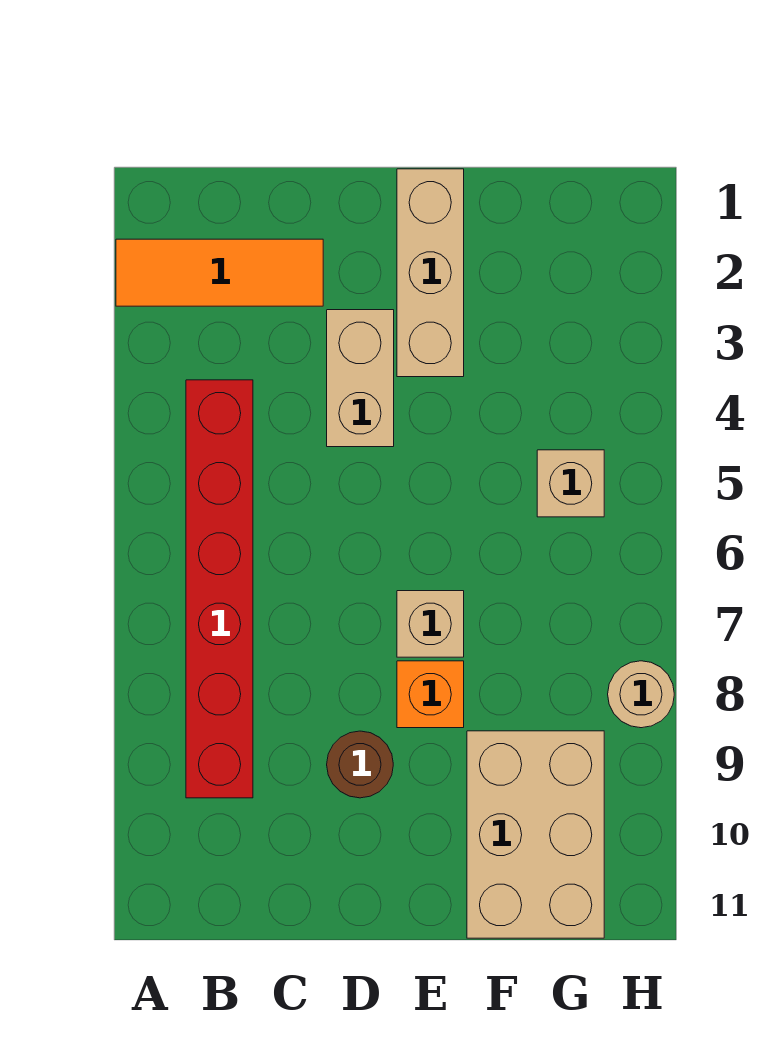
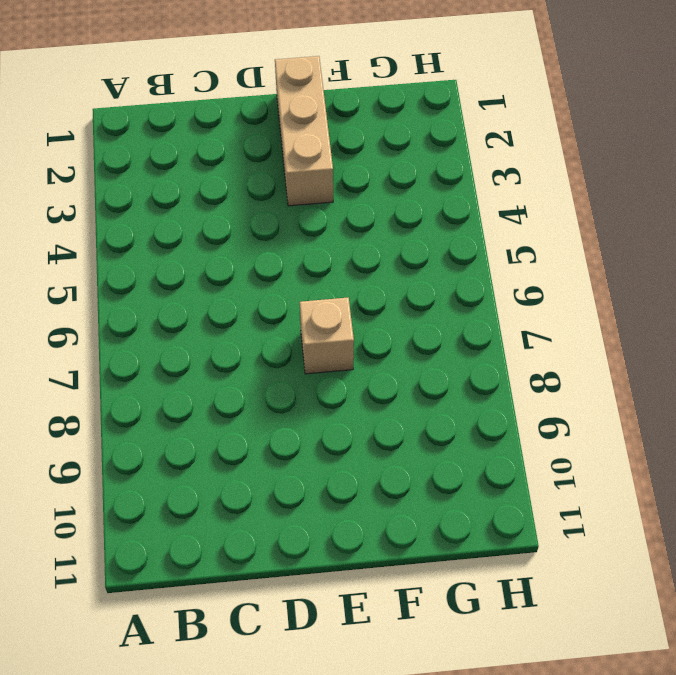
none -> orange tile A2:C2 level 1
none -> red brick B4:B9 level 1

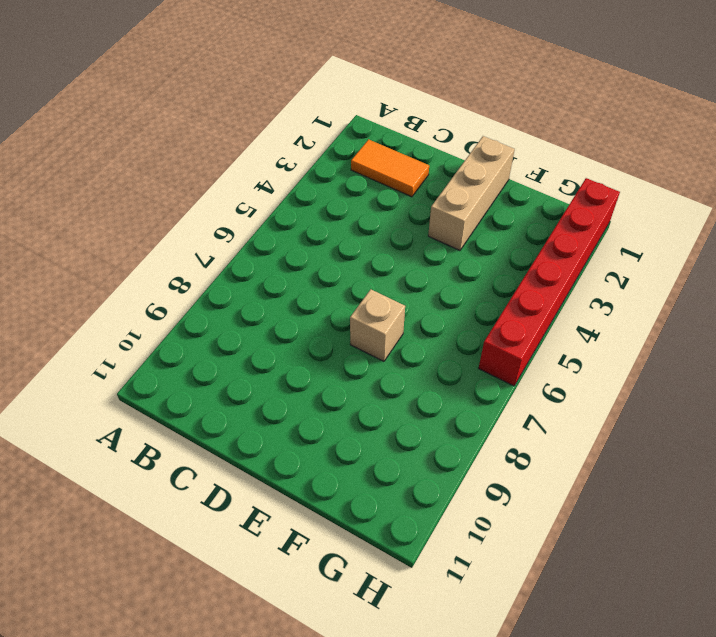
orange tile B2:C2 level 1 -> orange tile A2:C2 level 1
red brick H1:H6 level 1 -> red brick B4:B9 level 1
none -> tan brick D3:D4 level 1
none -> brown round brick D9 level 1

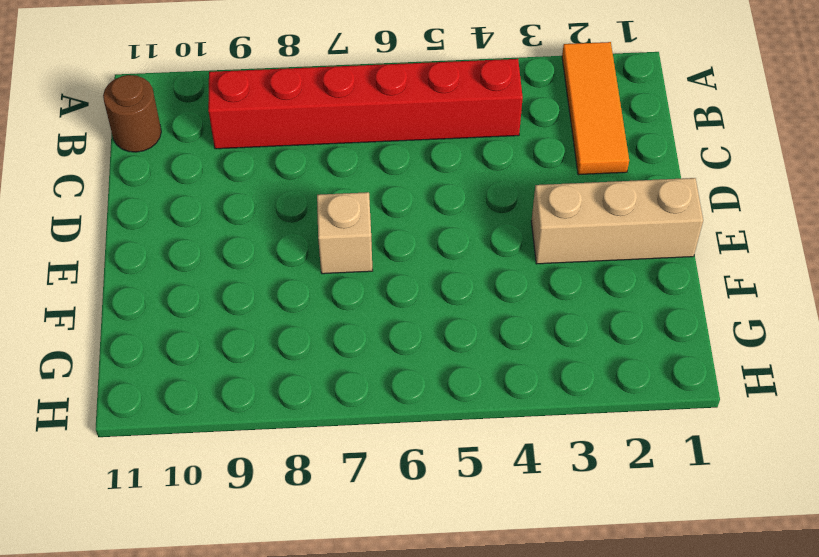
brown round brick B11 level 1 -> brown round brick D9 level 1
none -> tan brick D3:D4 level 1
none -> orange brick E8 level 1

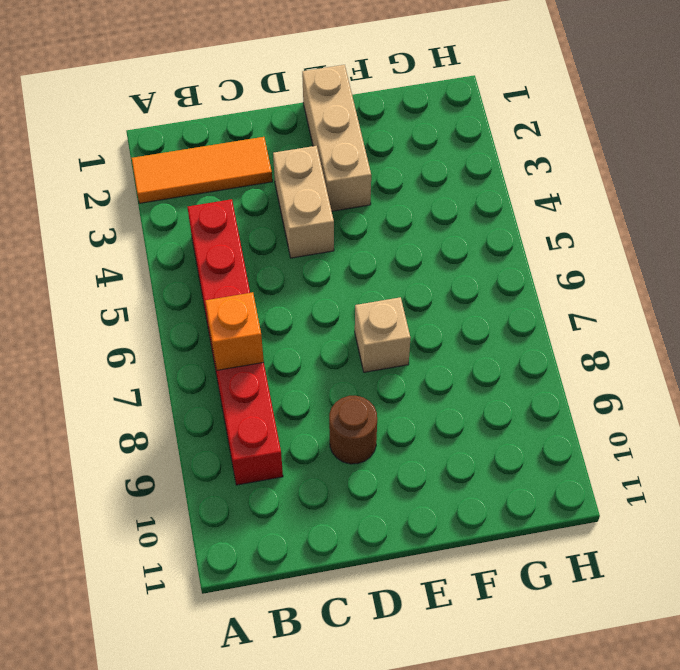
orange brick B7 level 2 -> orange brick E8 level 1
none -> tan brick F9:G11 level 1
none -> tan brick G5 level 1

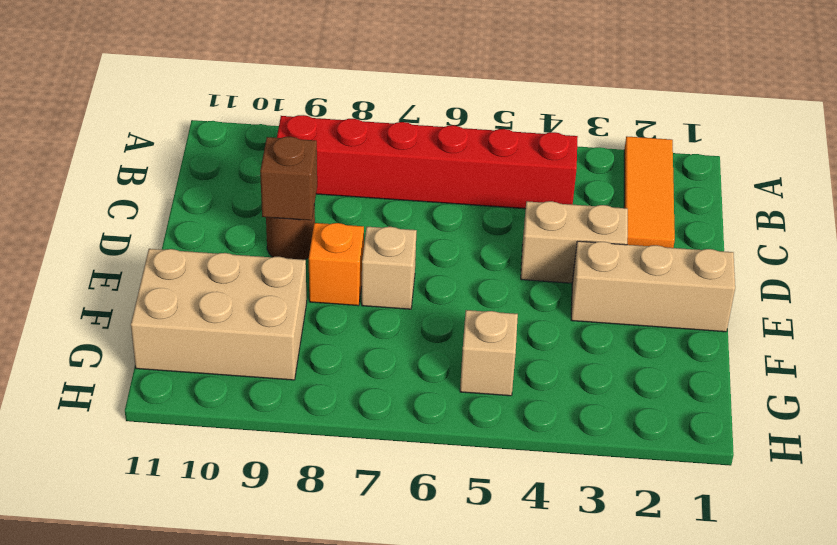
brown brick D9 level 2 -> none
none -> tan round brick H8 level 1

